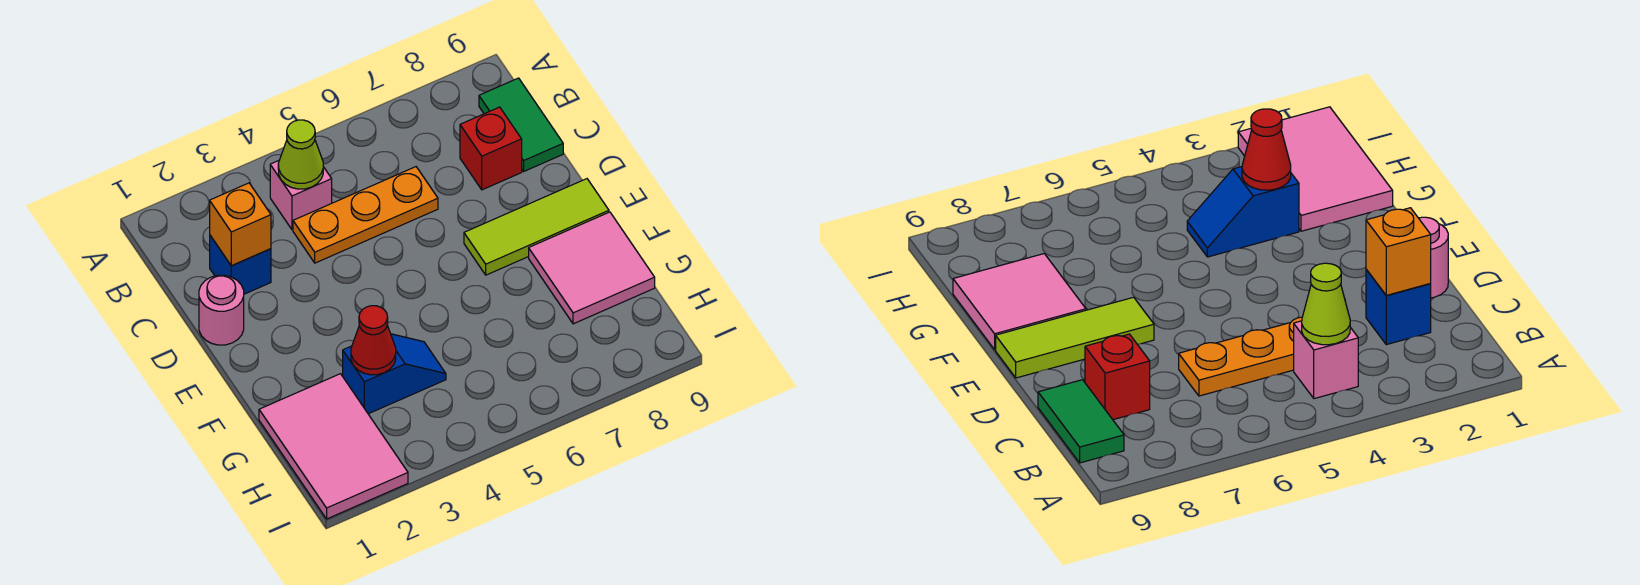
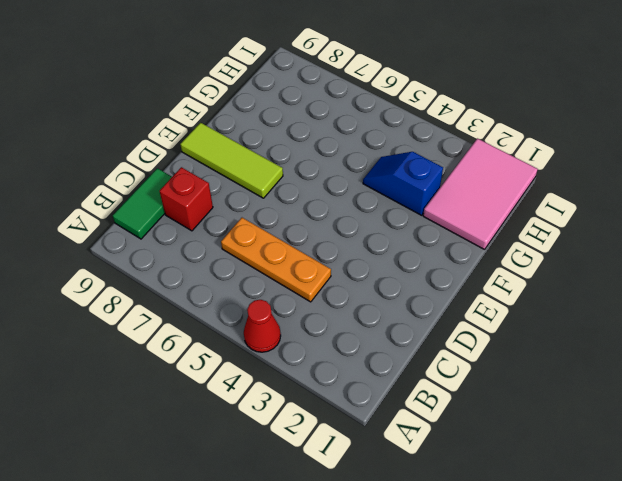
red cone A4 level 1 -> red cone G3 level 2
none -> pink brick B4 level 1
none -> blue brick C2 level 1
none -> pink round brick D1 level 1

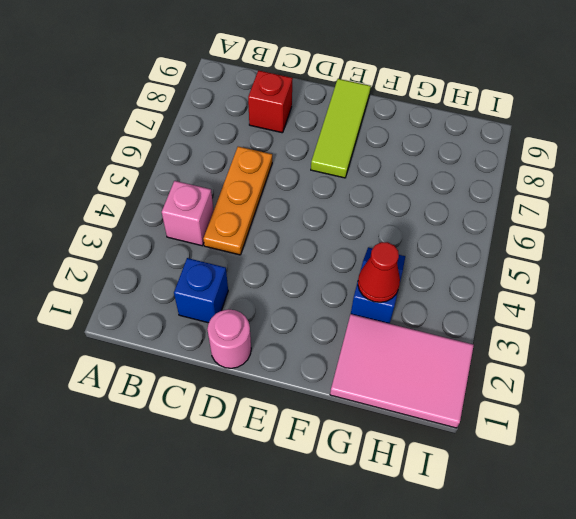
none -> green tile B9:C9 level 1
none -> pink tile F8:G9 level 1
none -> lime cone B4 level 2

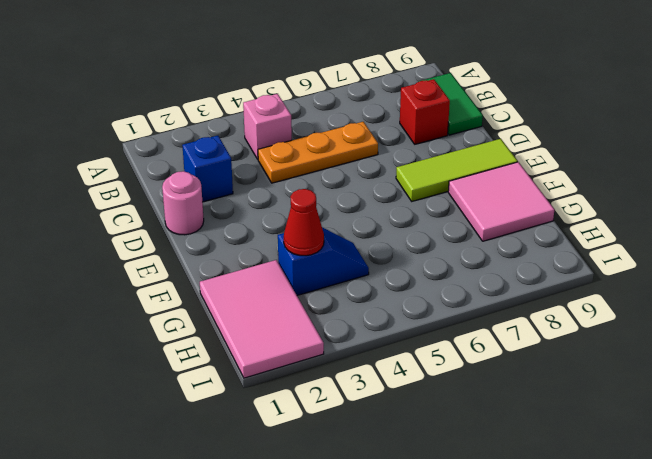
none -> lime cone B4 level 2
none -> orange brick C2 level 2

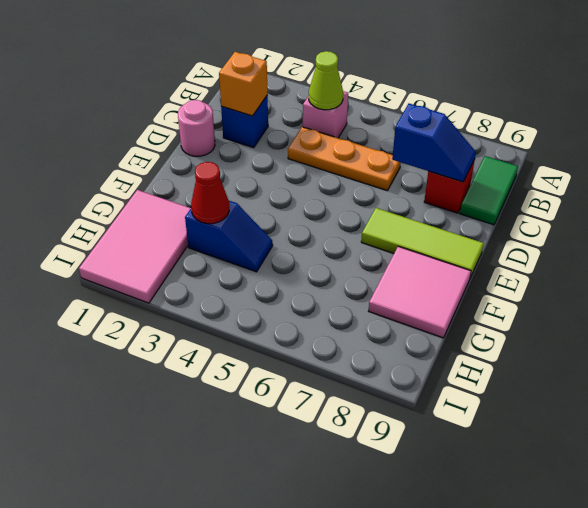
blue slope C7:C8 level 2 top 7 -> none

